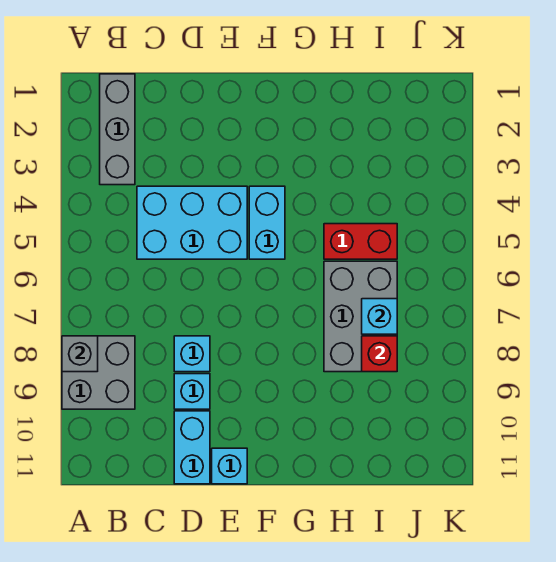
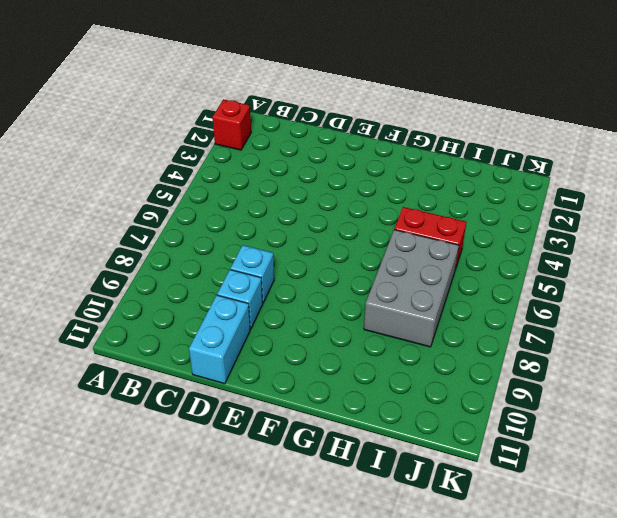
red brick A2 level 1 -> red brick I8 level 2
none -> grey brick A8:B9 level 1
none -> grey brick B1:B3 level 1
none -> cyan brick C4:E5 level 1

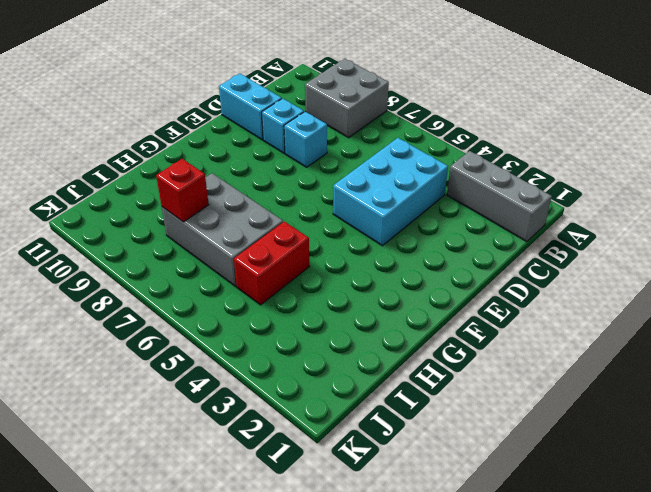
none -> cyan brick E11 level 1
none -> cyan brick F4:F5 level 1
none -> grey brick A8 level 2

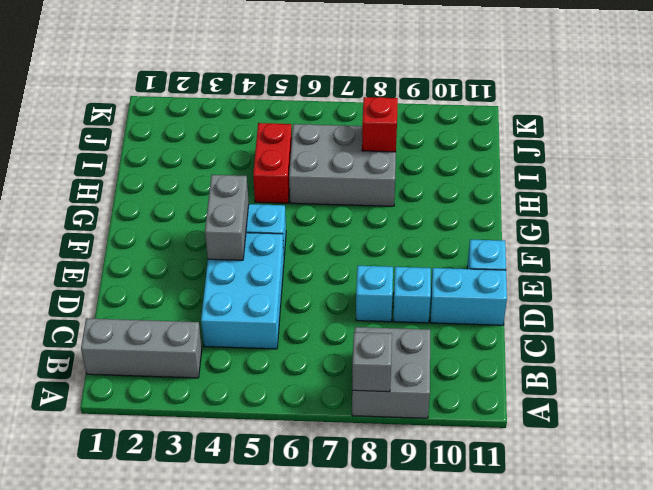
grey brick E4:F4 level 2 -> none
none -> cyan brick I7 level 2

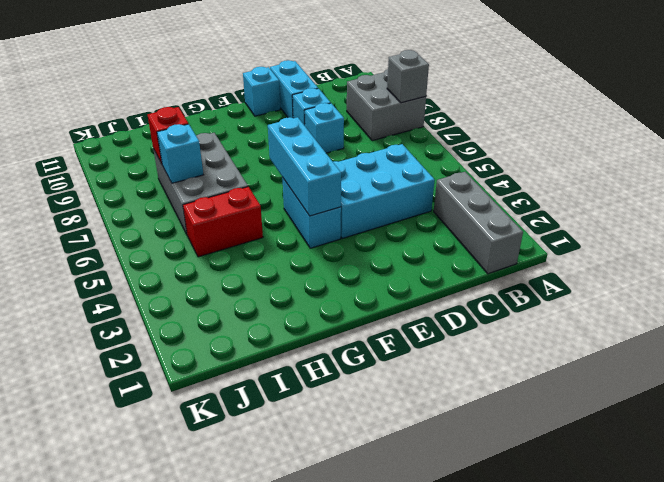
cyan brick F4:F6 level 2 -> none

